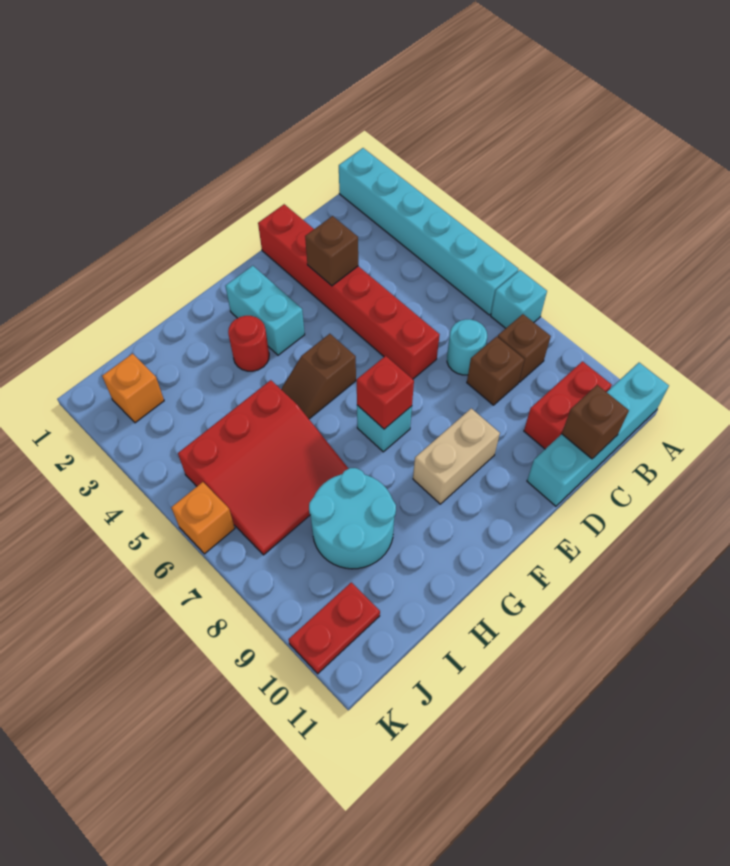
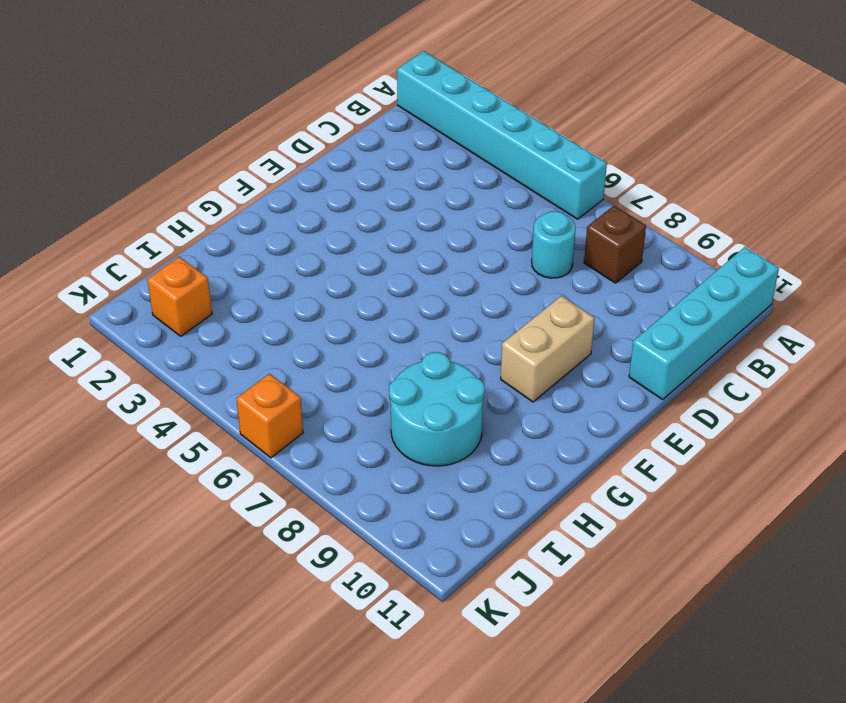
none -> cyan brick A7 level 1
none -> red brick B10:C10 level 1
none -> brown brick C8 level 1

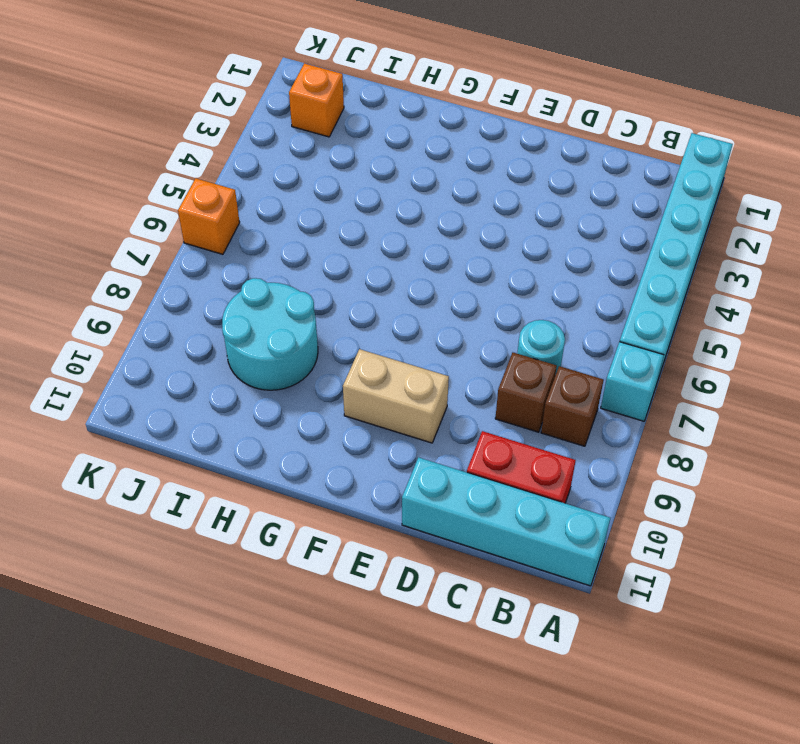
none -> red brick D1:D6 level 1
none -> cyan brick F2:F3 level 1
none -> brown slope F5:G5 level 1 top F

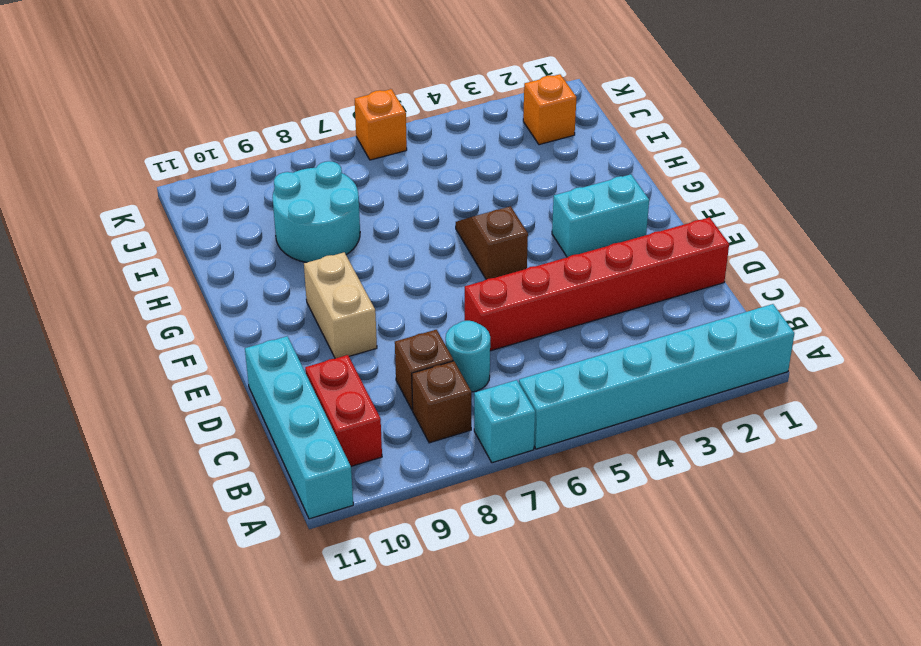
none -> cyan brick F7 level 1
none -> red round brick G3 level 1
none -> red slope H5:J7 level 1 top 5

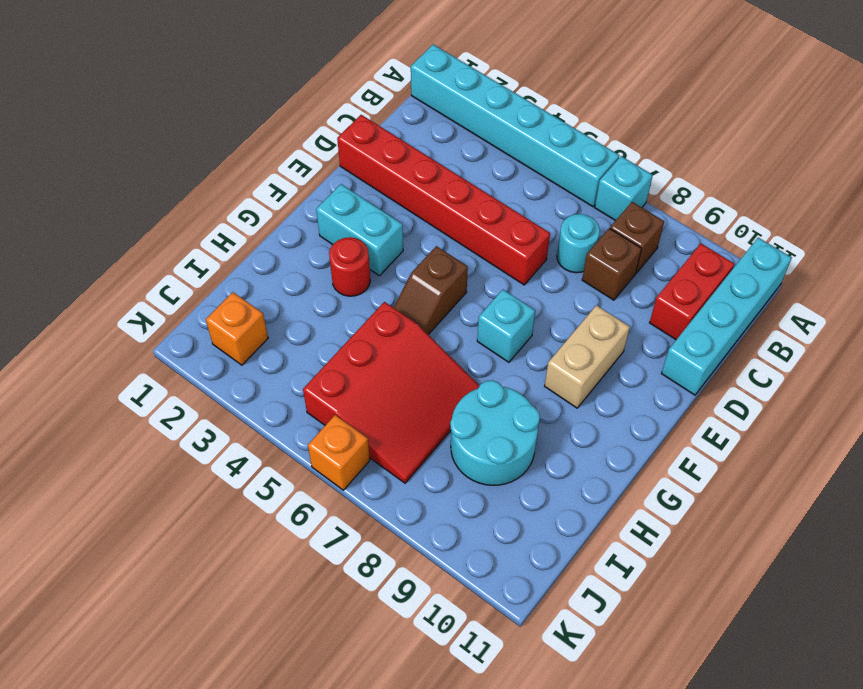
none -> red plate J10:K10 level 1
none -> brown brick C11 level 2
none -> brown brick D3 level 2

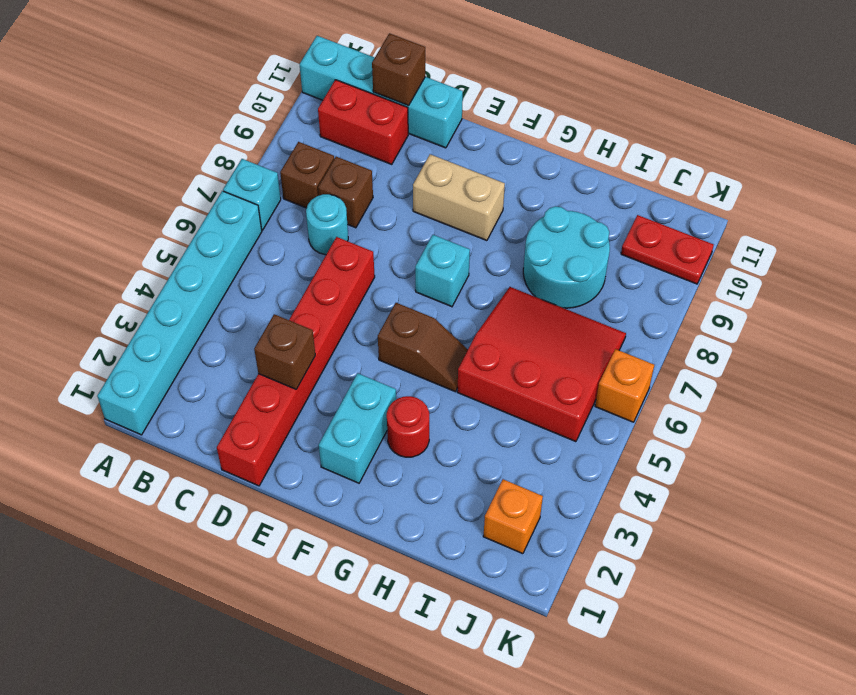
none -> red brick F7 level 2

